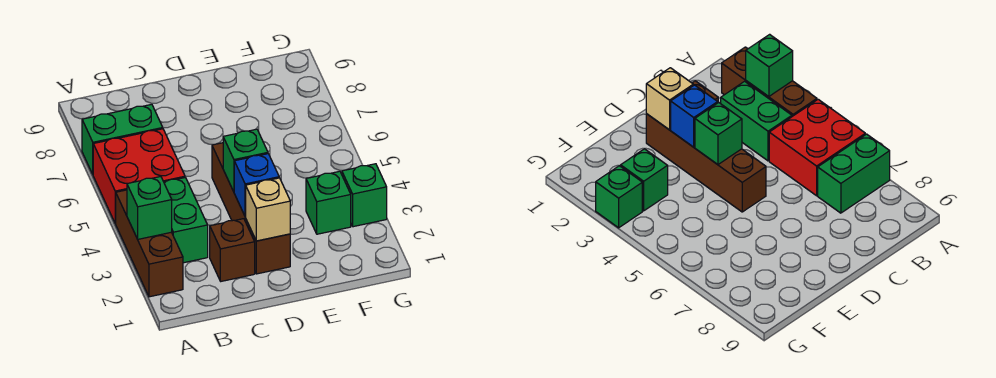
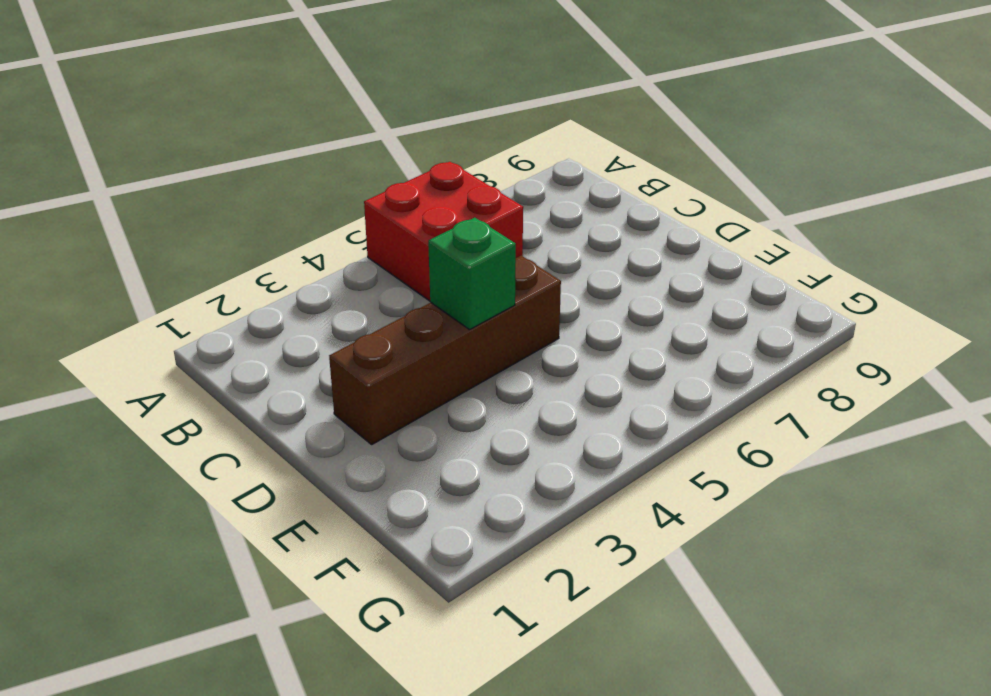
none -> brown brick A2:A4 level 1
none -> green brick A7:B7 level 1
none -> green brick B3:B4 level 1

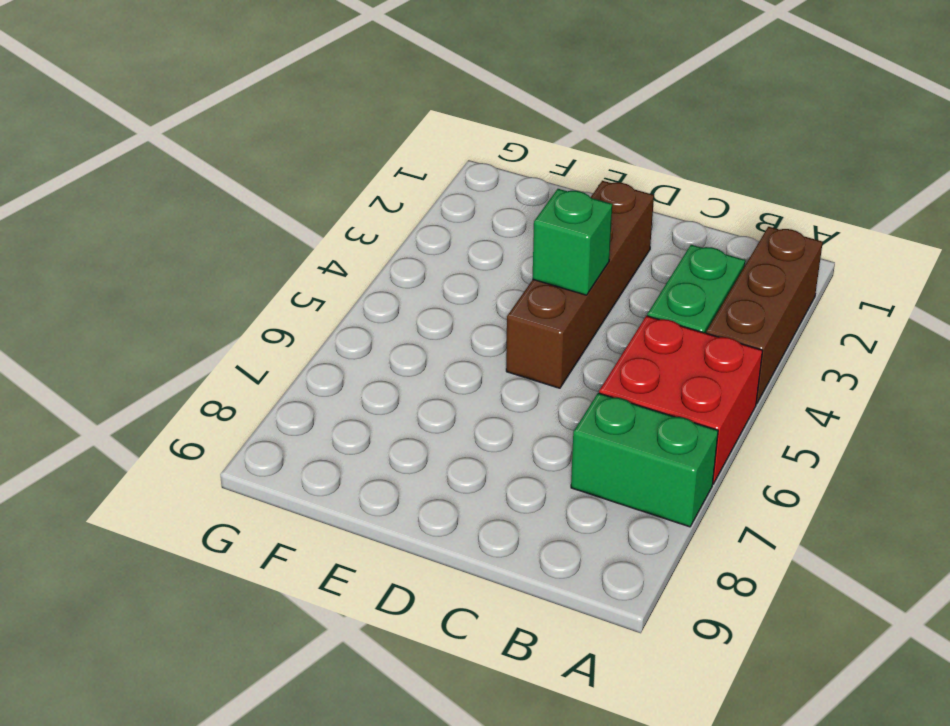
none -> brown brick C2 level 1
none -> green brick F3 level 1
none -> green brick G3 level 1

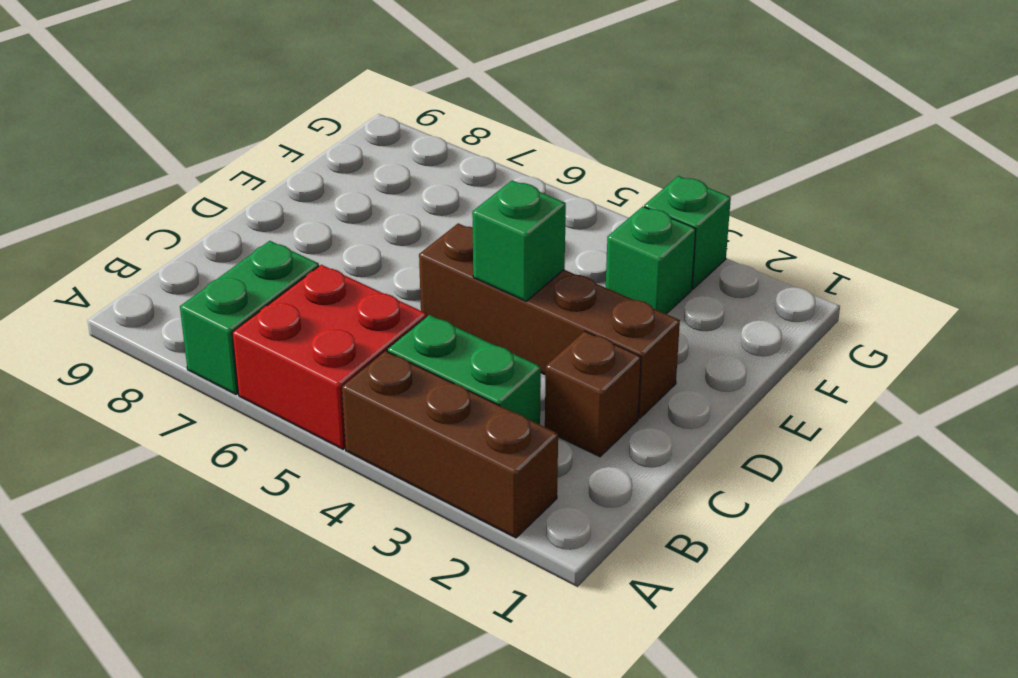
none -> green brick A3 level 2
none -> tan brick D2 level 2
none -> blue brick D3 level 2

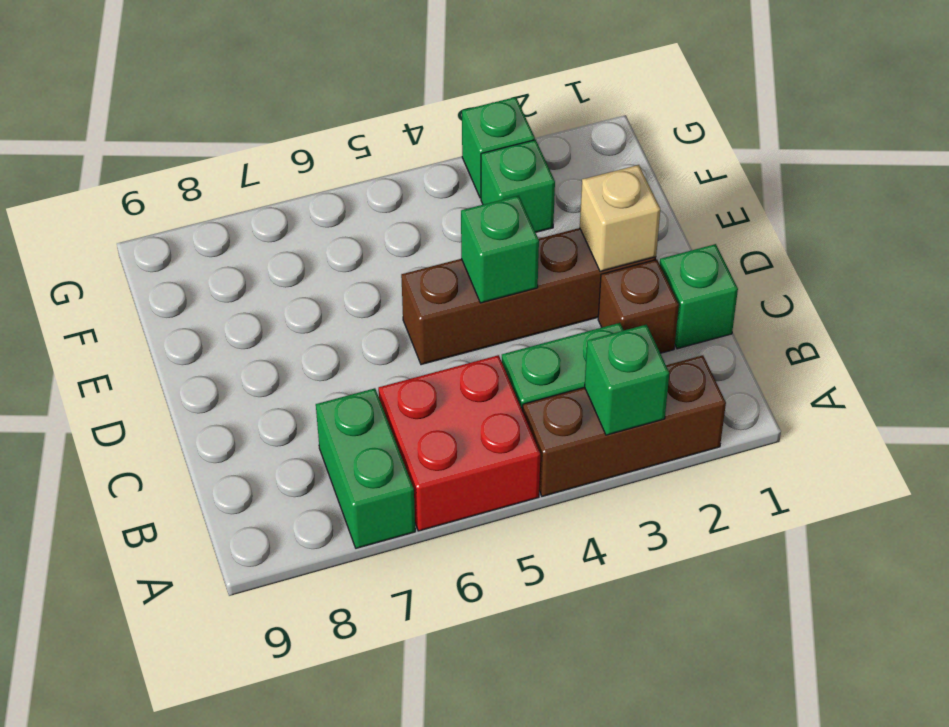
green brick C1 level 1 -> none
none -> blue brick D3 level 2

